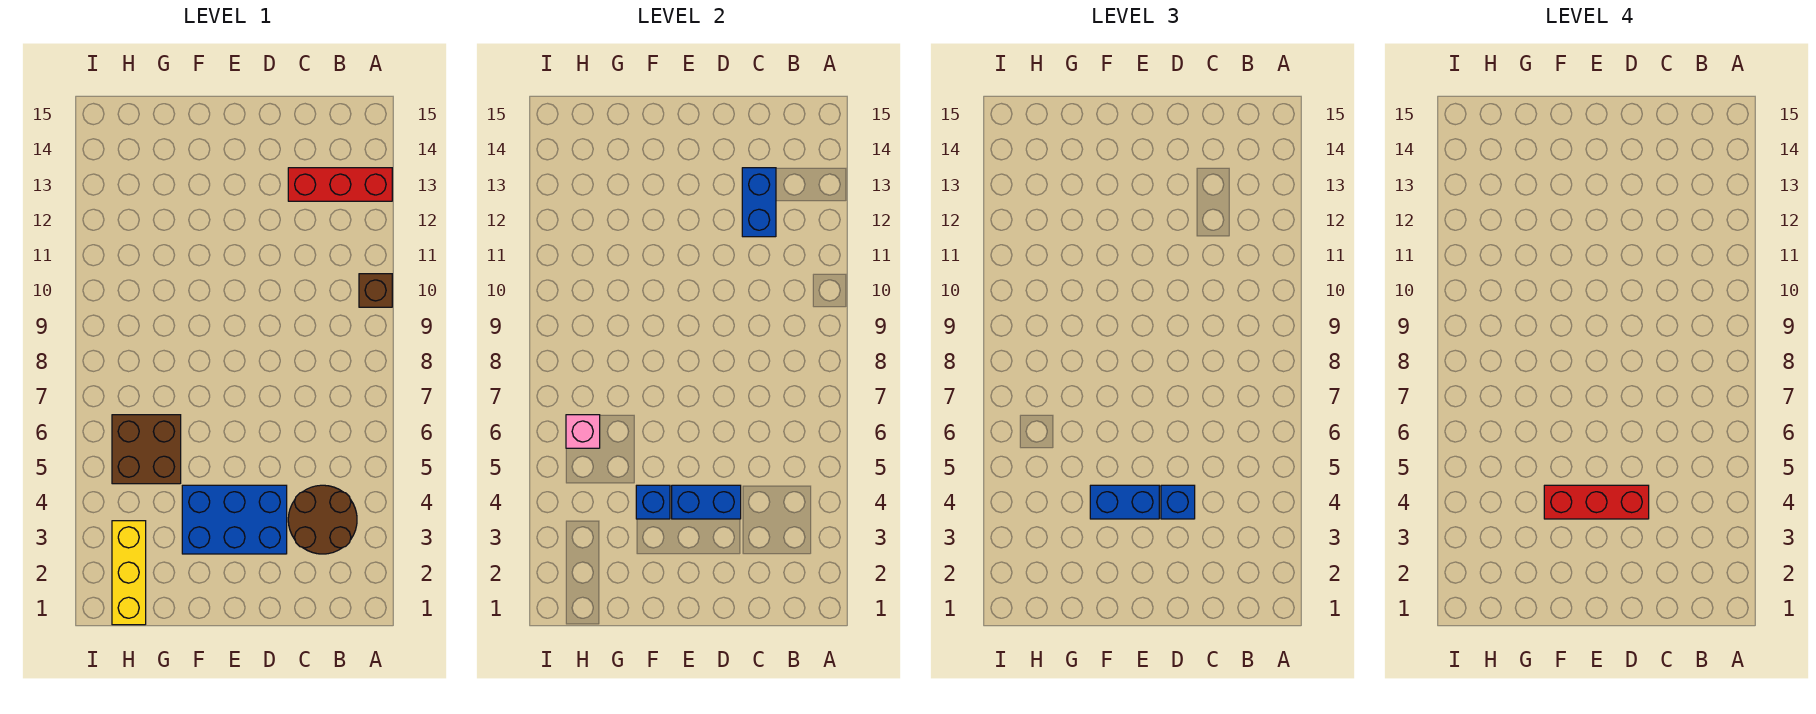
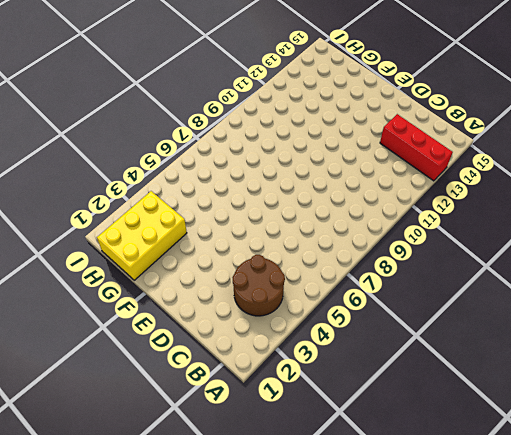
yellow brick G1:H3 level 1 -> yellow brick H1:H3 level 1
none -> brown brick A10 level 1
none -> blue brick D3:F4 level 1
none -> brown brick G5:H6 level 1

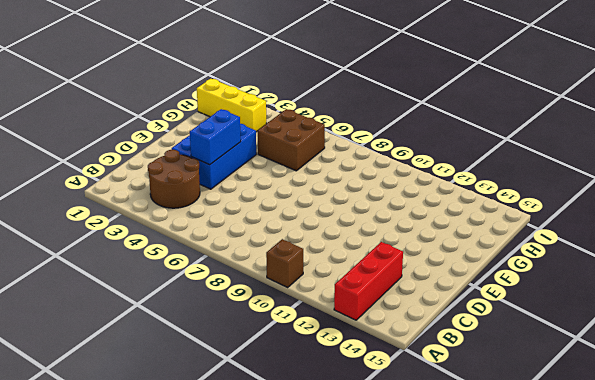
none -> blue brick C12:C13 level 2
none -> blue brick F4 level 2
none -> pink brick H6 level 2

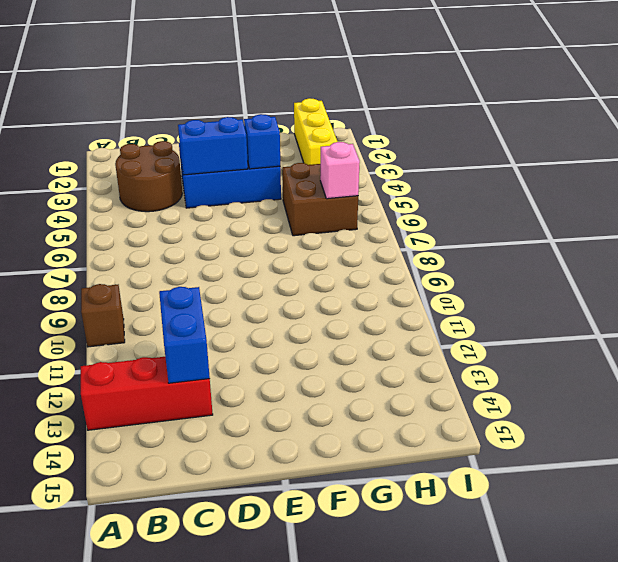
none -> blue brick D4 level 3
none -> blue brick E4:F4 level 3
none -> red brick D4:F4 level 4

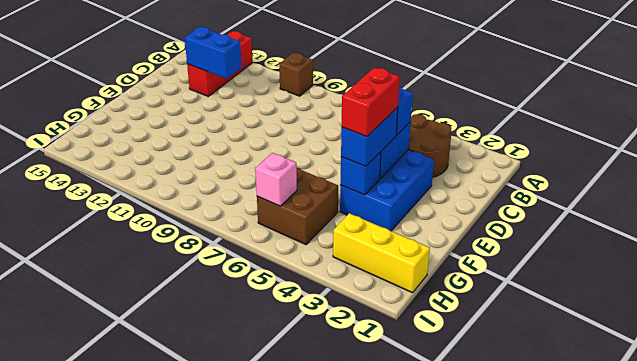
red brick E4:F4 level 4 -> red brick D4:F4 level 4

